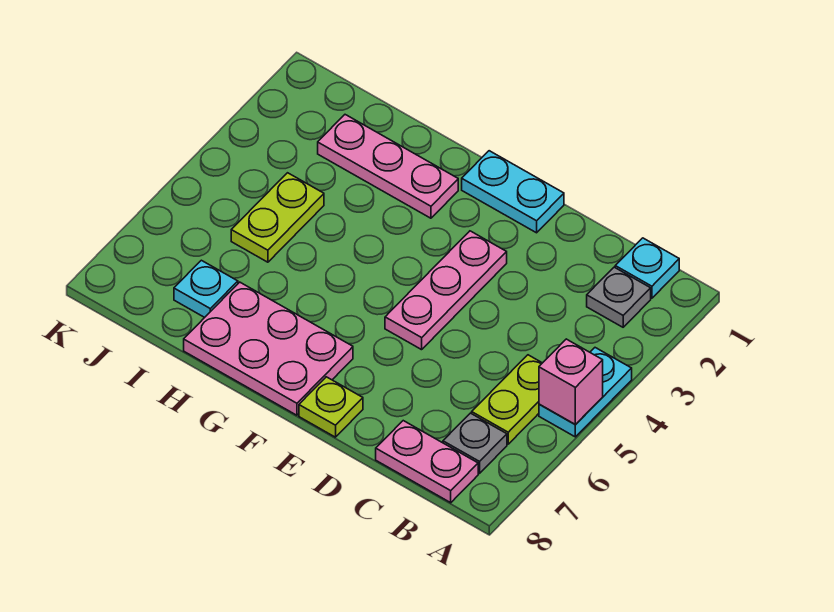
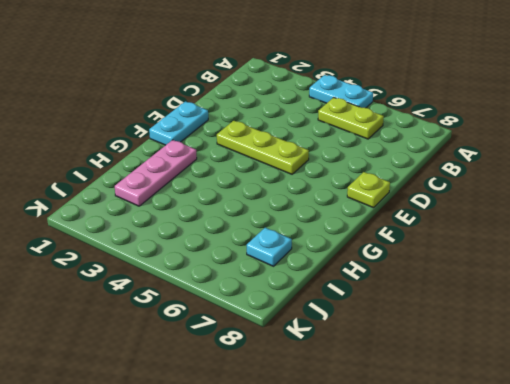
lime plate E3:E5 level 1 -> pink plate E3:E5 level 1
none -> cyan plate B1 level 1
none -> grey plate B2 level 1
none -> grey plate B7 level 1

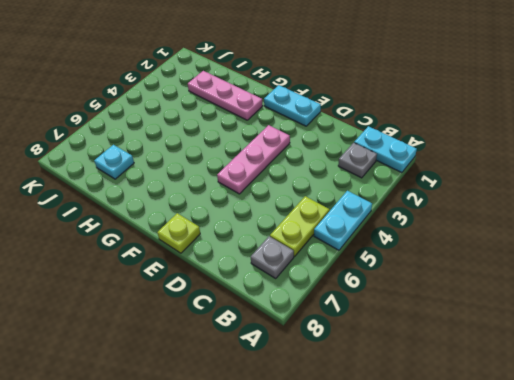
cyan plate A1:B1 level 1 -> cyan plate B1 level 1
none -> pink plate B8:C8 level 1
none -> pink plate F7:H8 level 1
none -> lime plate I4:I5 level 1

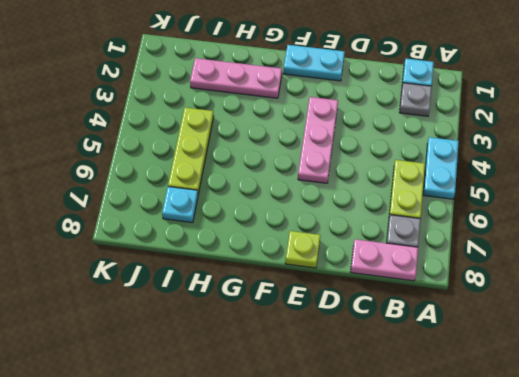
lime plate I4:I6 level 1 -> lime plate I4:I5 level 1
none -> pink plate F7:H8 level 1
none -> pink brick A5 level 2

